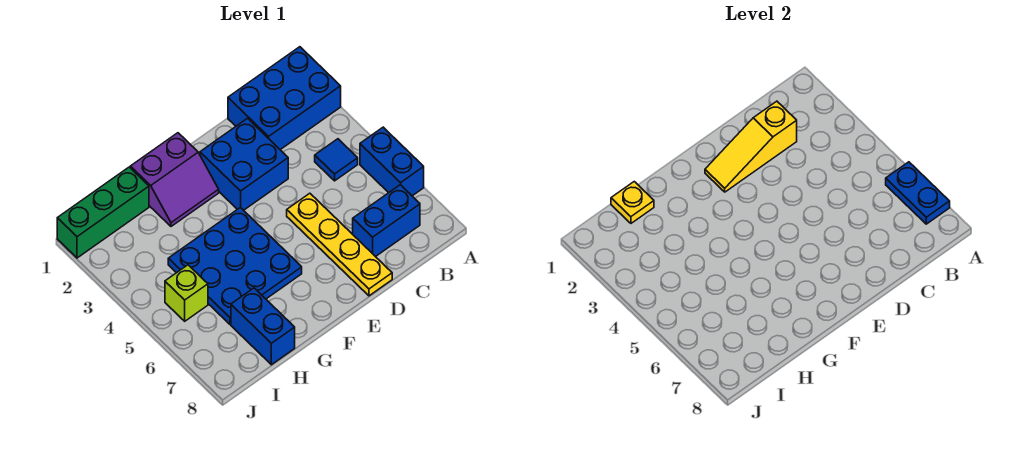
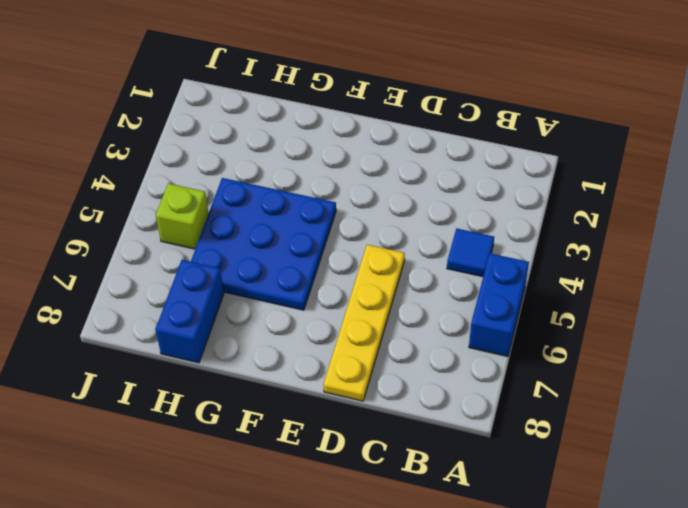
none -> blue brick A1:C2 level 1
none -> blue brick B7:C7 level 1
none -> blue brick D2:E3 level 1

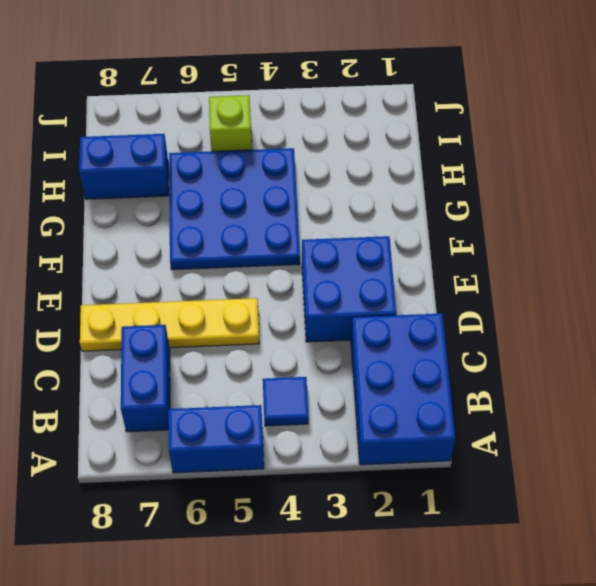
none -> purple slope F1:G2 level 1 top 1
none -> green brick H1:J1 level 1
none -> blue plate A6:A7 level 2

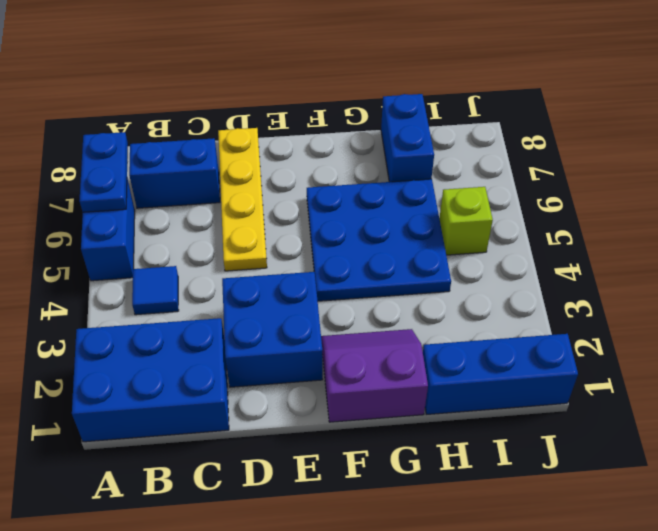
blue brick H1:J1 level 1 -> green brick H1:J1 level 1
none -> yellow slope C2:E2 level 2 top C
none -> yellow plate H1 level 2

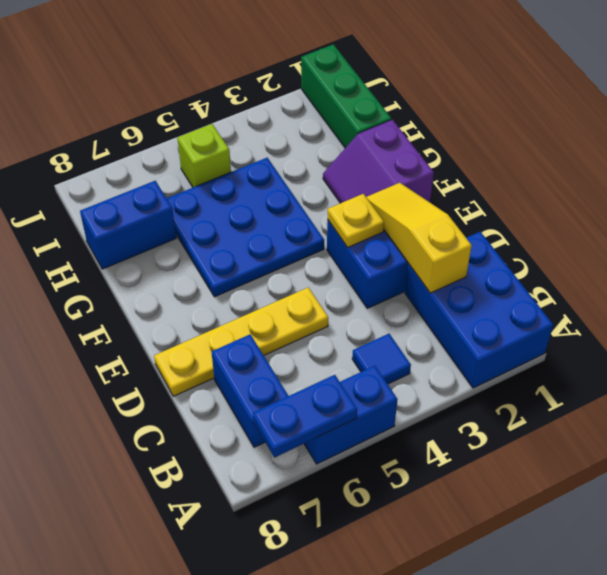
yellow plate E3 level 2 -> yellow plate H1 level 2

